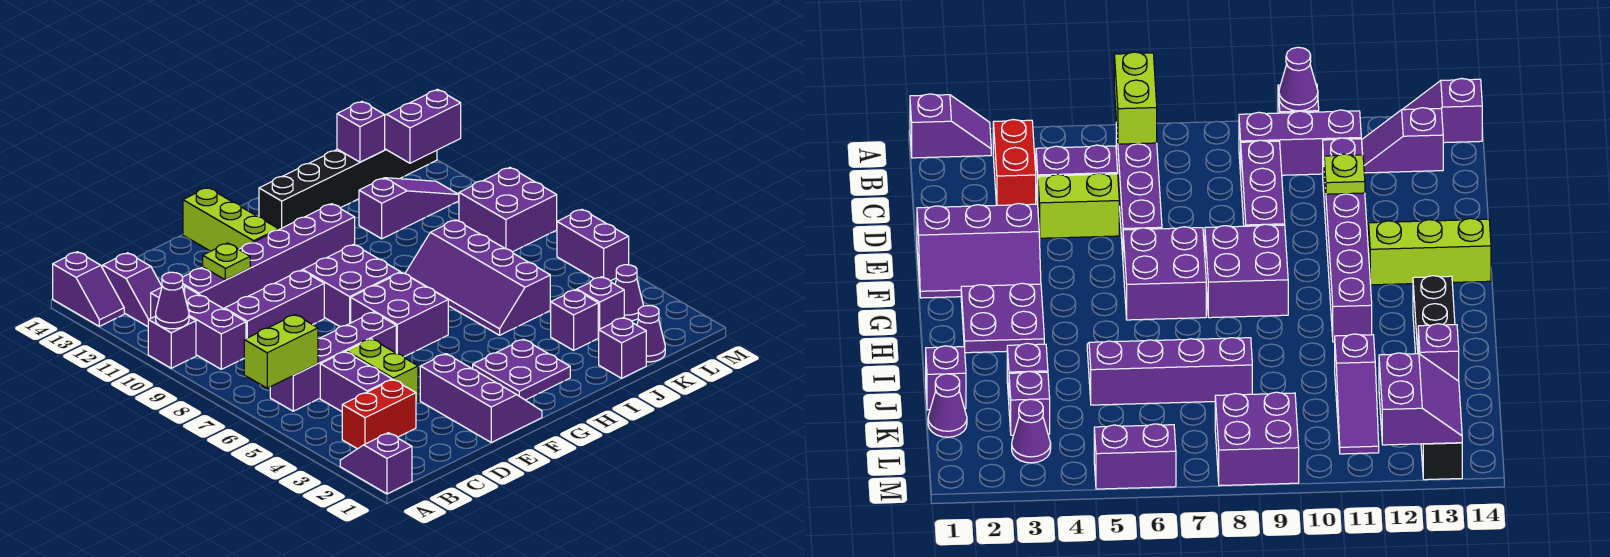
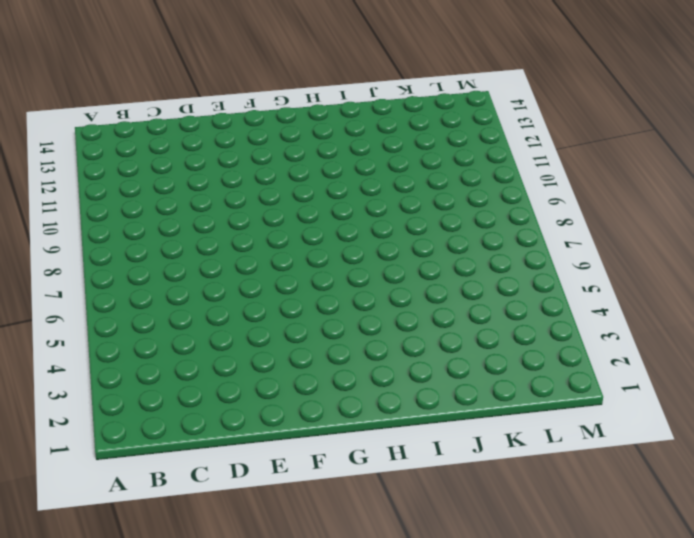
none -> purple slope A1:A2 level 1 top 1
none -> purple brick A10 level 1
none -> purple slope A13:A14 level 1 top 14
none -> red brick B3:C3 level 1

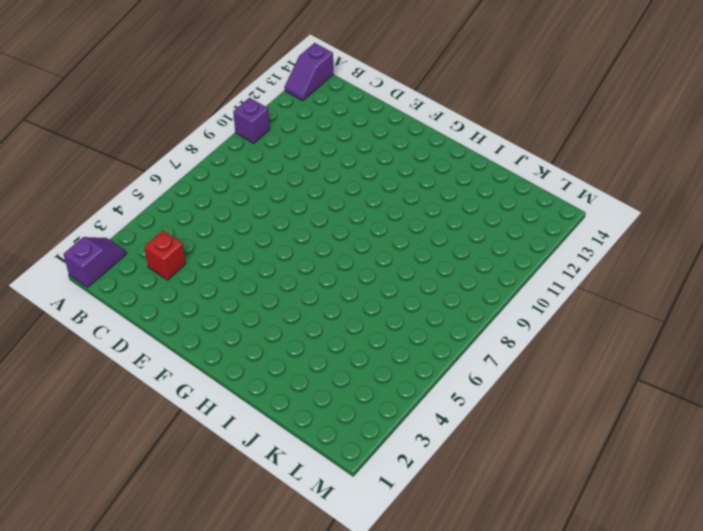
red brick C3 level 1 -> red brick B3:C3 level 1
none -> purple brick B6:E6 level 1
none -> purple brick B9:B11 level 1
none -> purple slope B12:B13 level 1 top 13
none -> purple brick C4:C5 level 1

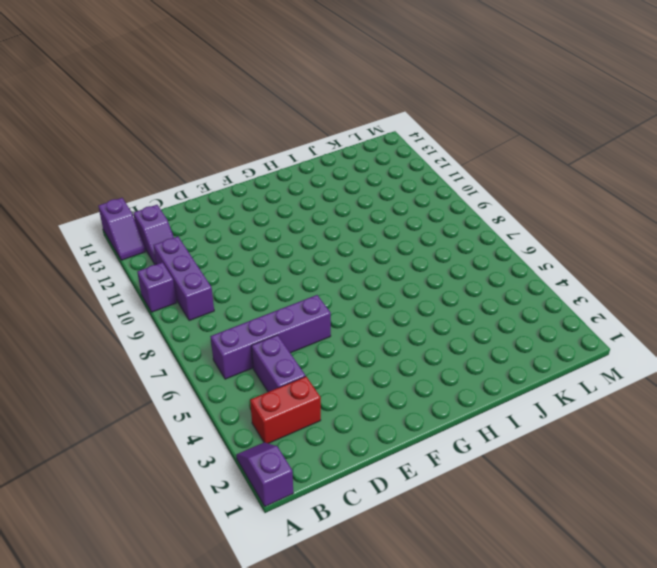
none -> purple brick C9:E9 level 1
none -> purple brick C11:H11 level 1
none -> lime brick D4:D5 level 1
none -> purple slope E1:F3 level 1 top E

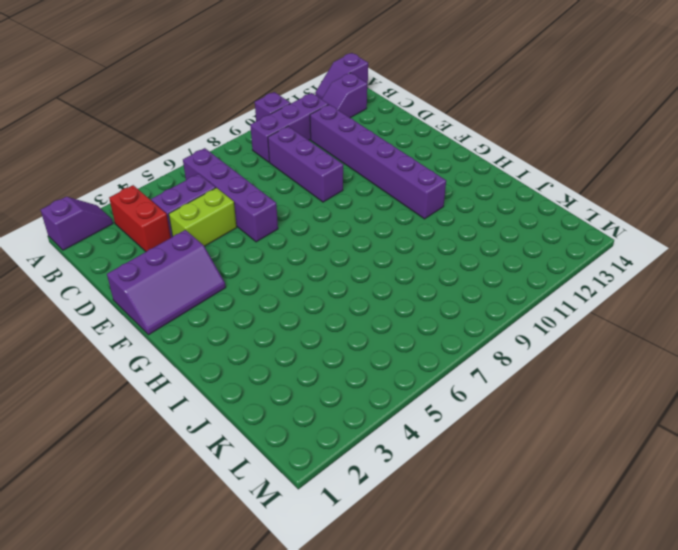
none -> purple brick F6:G7 level 1
none -> purple brick F8:G9 level 1
none -> lime brick F12:F14 level 1
none -> purple plate G2:H3 level 1

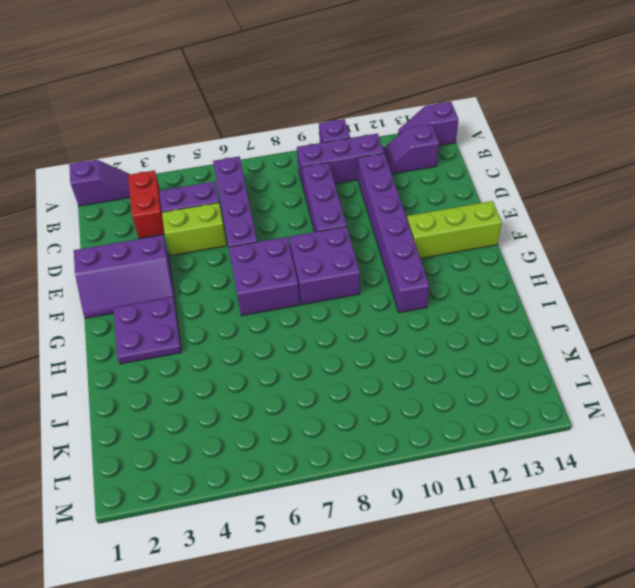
none -> black brick H13:M13 level 1
none -> purple slope I5:J8 level 1 top J
none -> purple brick J1 level 1
none -> purple brick J3 level 1

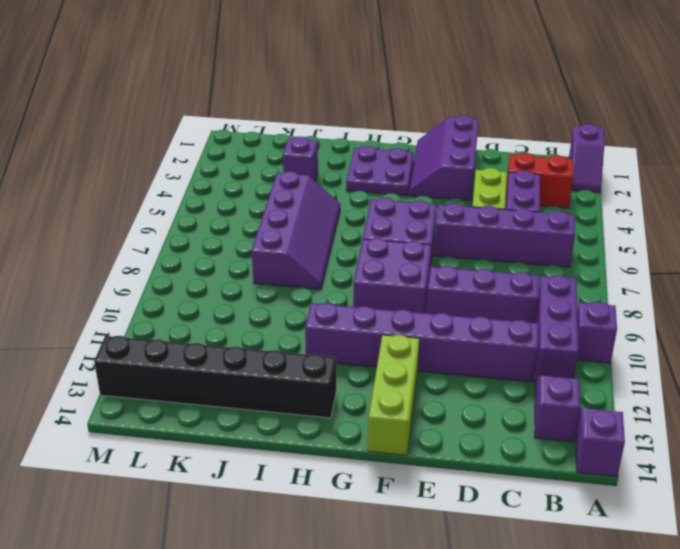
none -> purple brick J1 level 1
none -> purple slope J11:L11 level 1 top J
none -> purple cone K1 level 1
none -> purple brick K3 level 1

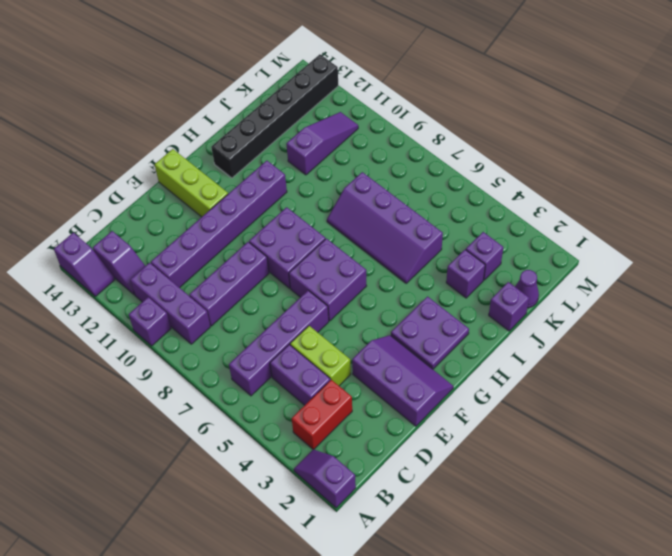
none -> purple cone L3 level 1
none -> purple brick L8:M9 level 1
none -> purple brick M5:M6 level 1
none -> lime brick A6:B6 level 2

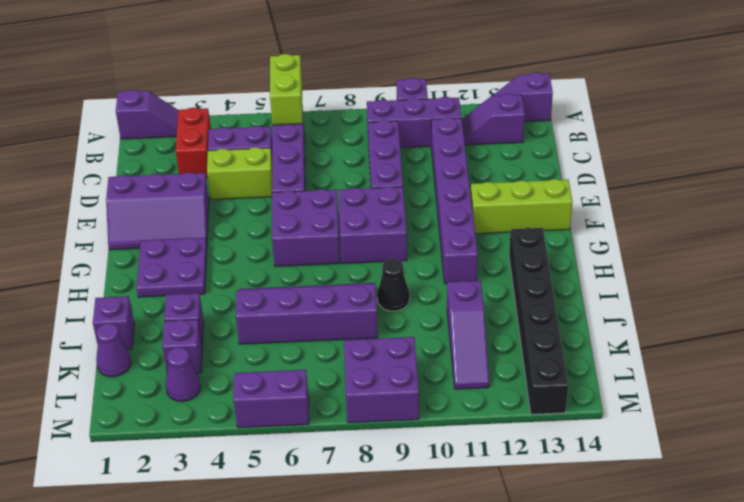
black cone I9 level 1 -> none
none -> purple cone A10 level 2
none -> lime plate D11 level 2
none -> purple brick K13 level 2
none -> purple slope L12:M13 level 2 top 12

